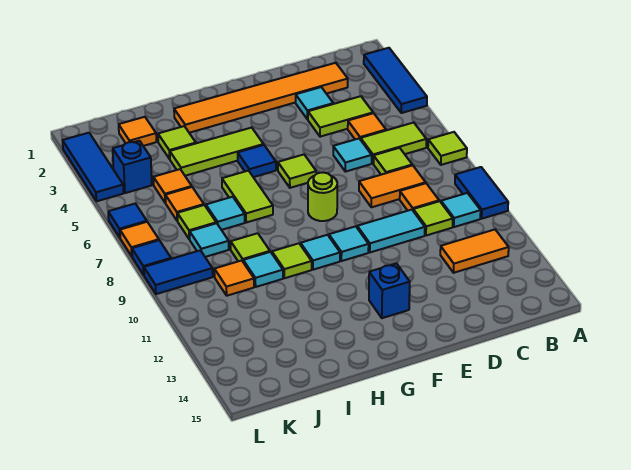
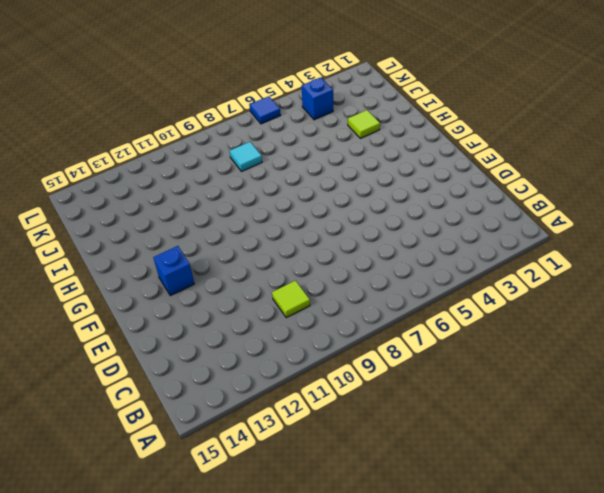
none -> blue tile A2:A4 level 1
none -> lime tile A7 level 1
none -> blue tile A9:A10 level 1
none -> lime tile B6:C6 level 1

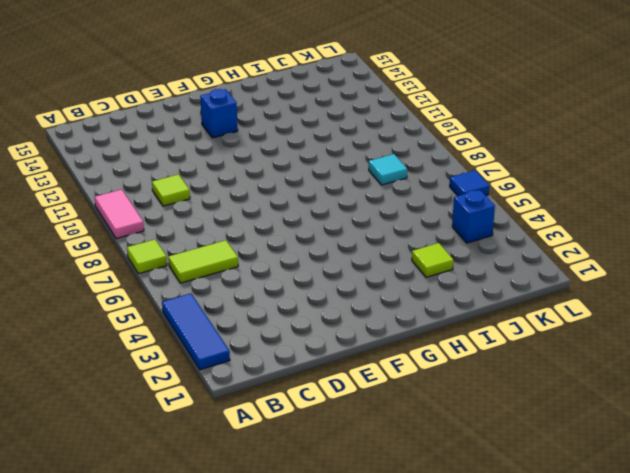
pink tile A9:A10 level 1 -> blue tile A9:A10 level 1
none -> cyan tile B10 level 1
none -> orange tile B12:C12 level 1
none -> orange tile C2:H2 level 1
none -> lime tile C4:D4 level 1

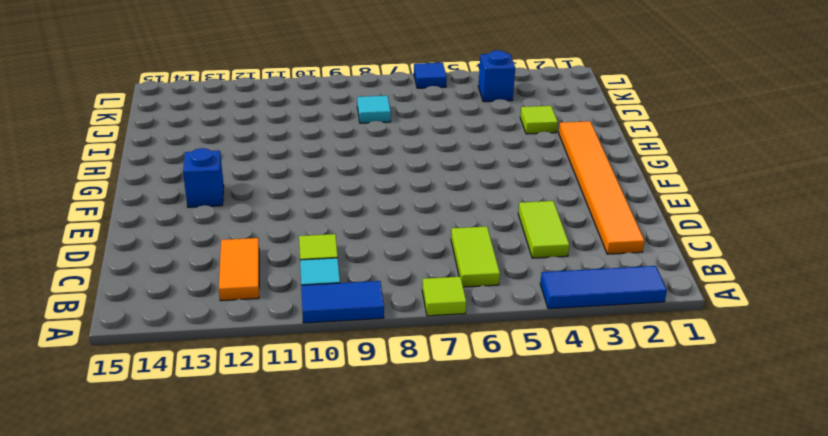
none -> orange tile C5 level 1
none -> lime tile C7 level 1
none -> orange tile C8:D8 level 1
none -> orange tile C9 level 1

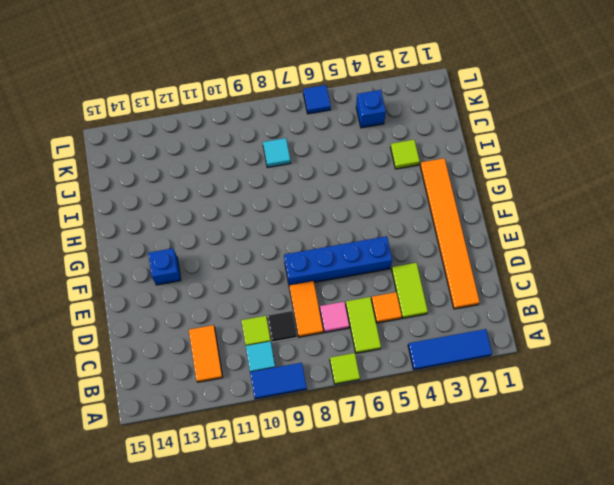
pink tile C7 level 1 -> lime tile C7 level 1
black tile C9 level 1 -> orange tile C9 level 1
blue brick E5:E8 level 1 -> none
none -> cyan tile D3 level 1
none -> cyan tile D6 level 1
none -> cyan tile D10:E10 level 1
none -> lime tile F6 level 1

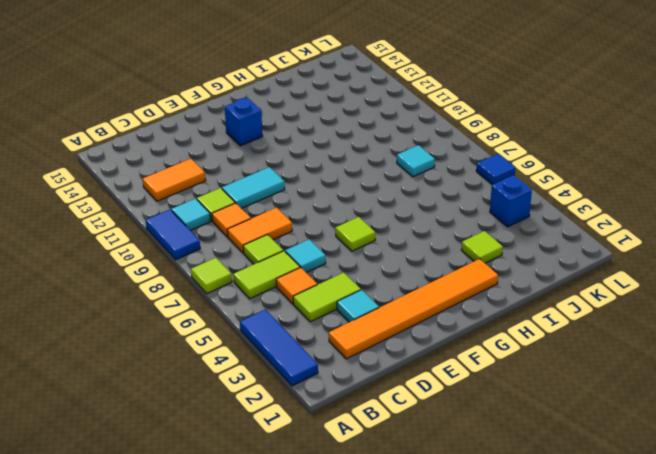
none -> lime round brick F8 level 1
none -> cyan tile F10 level 1
none -> lime tile G4:I4 level 1
none -> blue tile G5 level 1

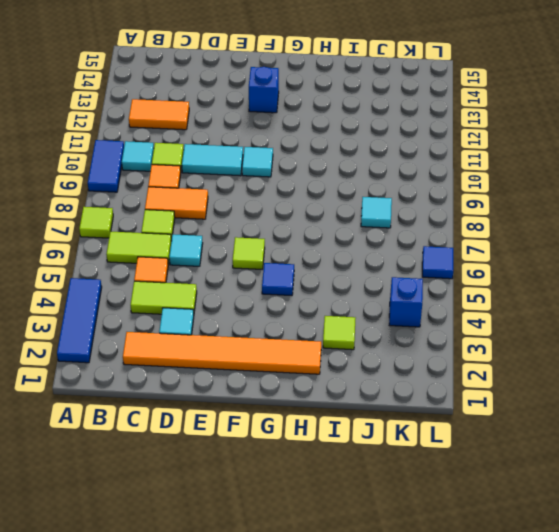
none -> lime round brick F8 level 1
none -> lime tile G4:I4 level 1
none -> cyan tile G10 level 1
none -> lime tile H6:H7 level 1

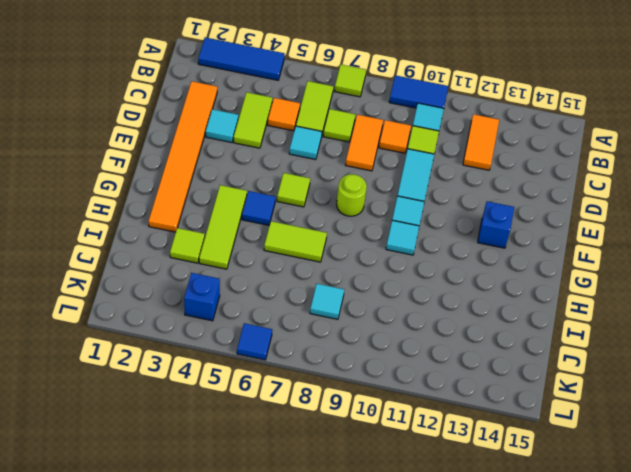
none -> lime tile H10 level 1
none -> cyan tile I7 level 1
none -> lime tile I9 level 1
none -> cyan tile I10 level 1

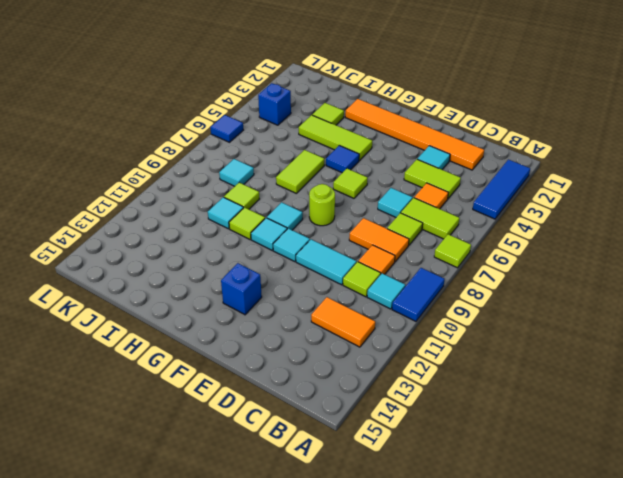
cyan tile G9 level 1 -> cyan tile I7 level 1
none -> orange tile J2 level 1
none -> orange tile J5 level 1
none -> orange tile J6 level 1
none -> lime tile J7 level 1

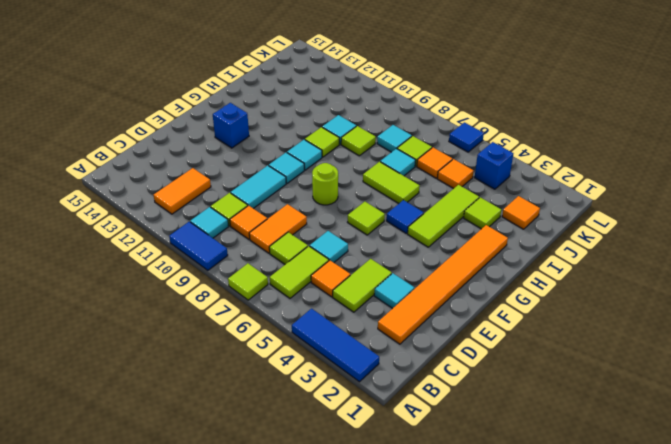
none -> orange tile J10 level 1
none -> blue tile K9:L9 level 1
none -> blue tile L2:L4 level 1
none -> orange tile L7 level 1

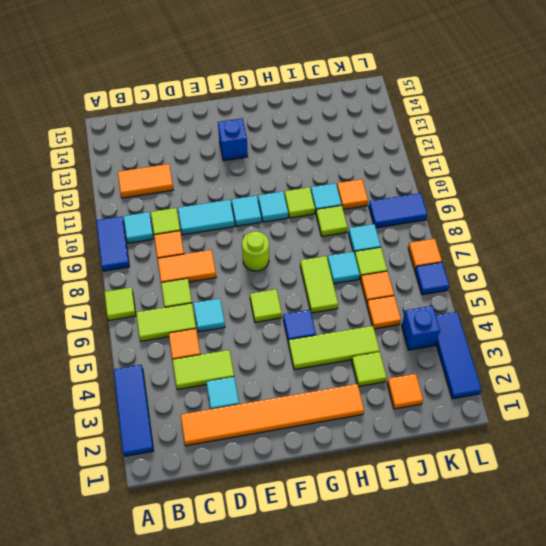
none -> blue tile L8 level 1

